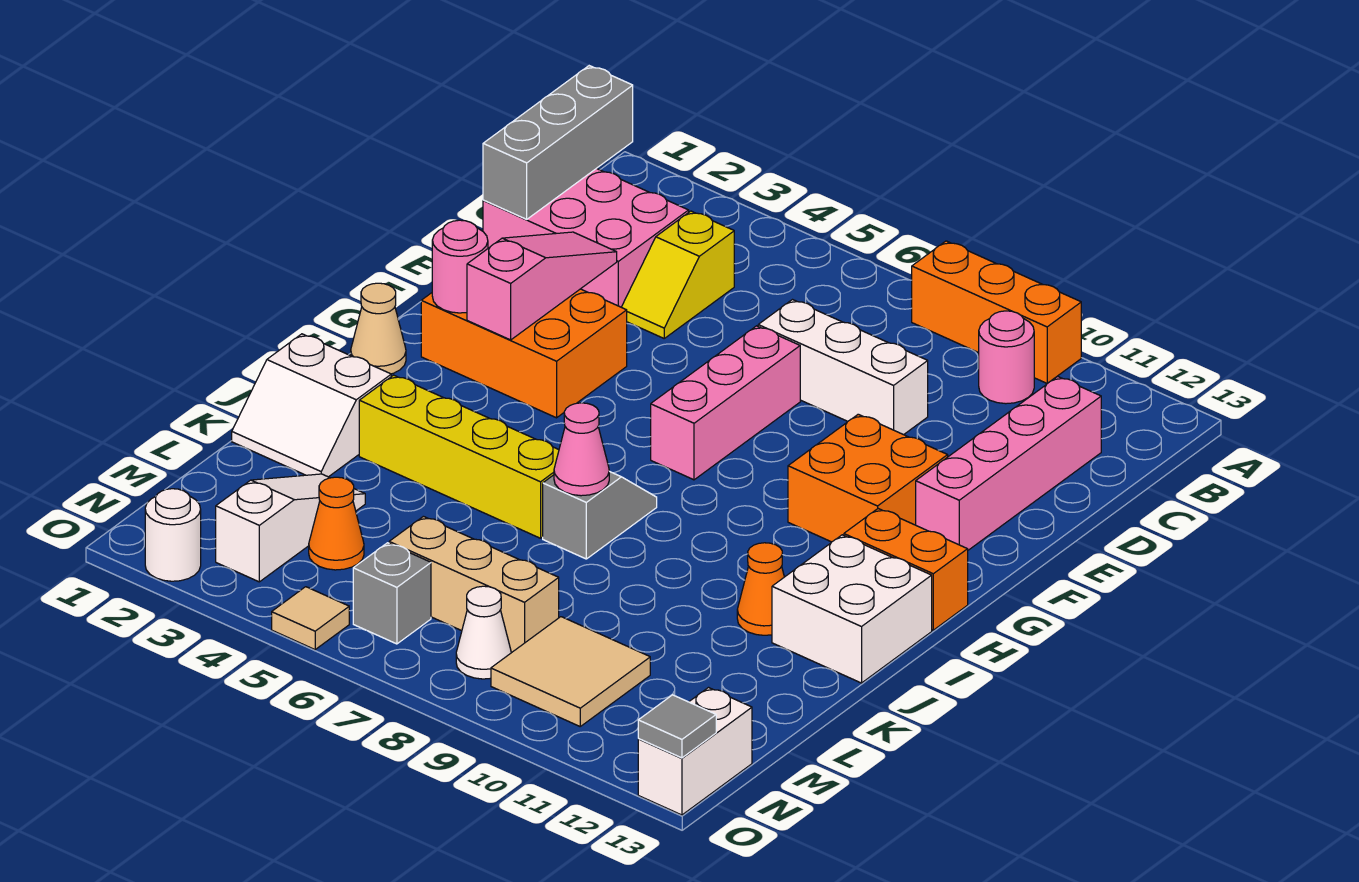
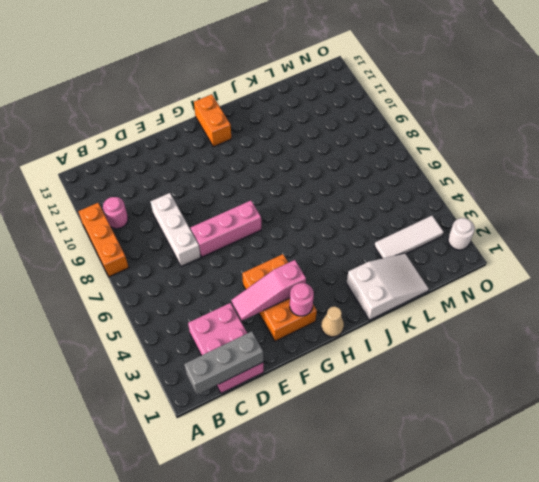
white slope J1:L2 level 1 top J -> white slope J1:K2 level 1 top J
white tile L3:N3 level 1 -> white slope L3:N3 level 1 top N
none -> yellow slope C4:D4 level 1 top C
none -> pink brick C12:F12 level 1
none -> orange brick F10:G11 level 1
none -> grey slope I7:J7 level 1 top J

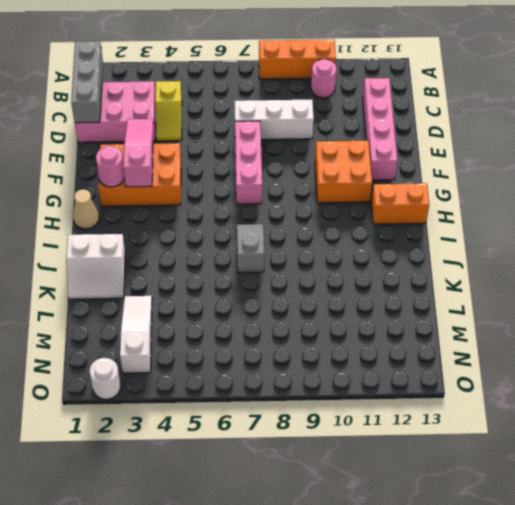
none -> white brick I12:J13 level 1
none -> yellow brick J3:J6 level 1
none -> orange cone J11 level 1
none -> orange cone M4 level 1

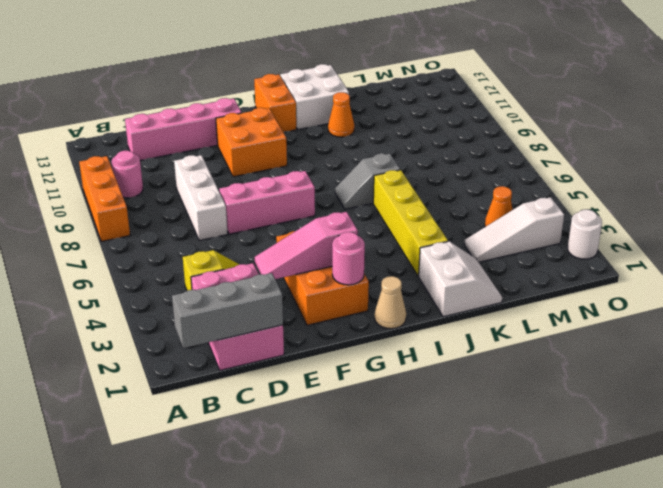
none -> tan brick M6:M8 level 1
none -> tan tile M9:N10 level 1
none -> grey brick N6 level 1
none -> white cone N8 level 1

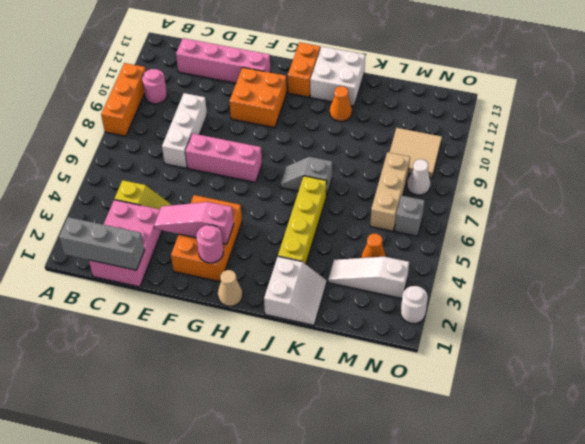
none -> white brick N13:O13 level 1
none -> tan tile O5 level 1
none -> pink cone J7 level 2
none -> grey tile O13 level 2

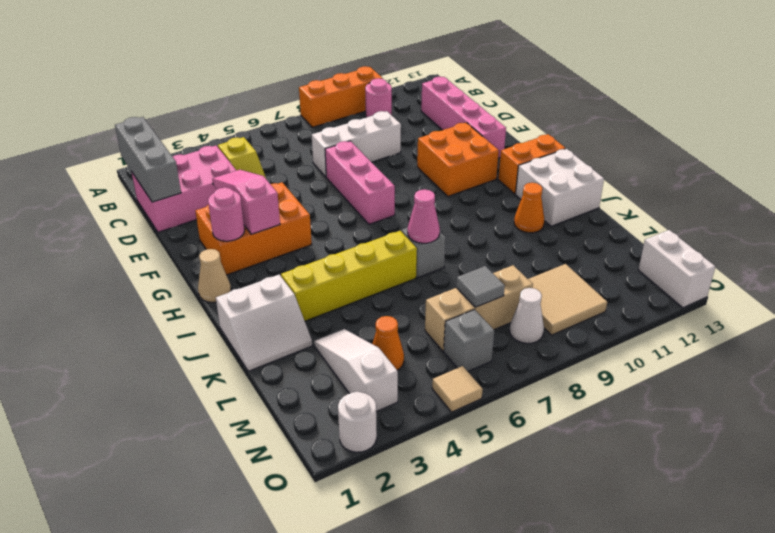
grey tile M7 level 2 -> grey tile O13 level 2

